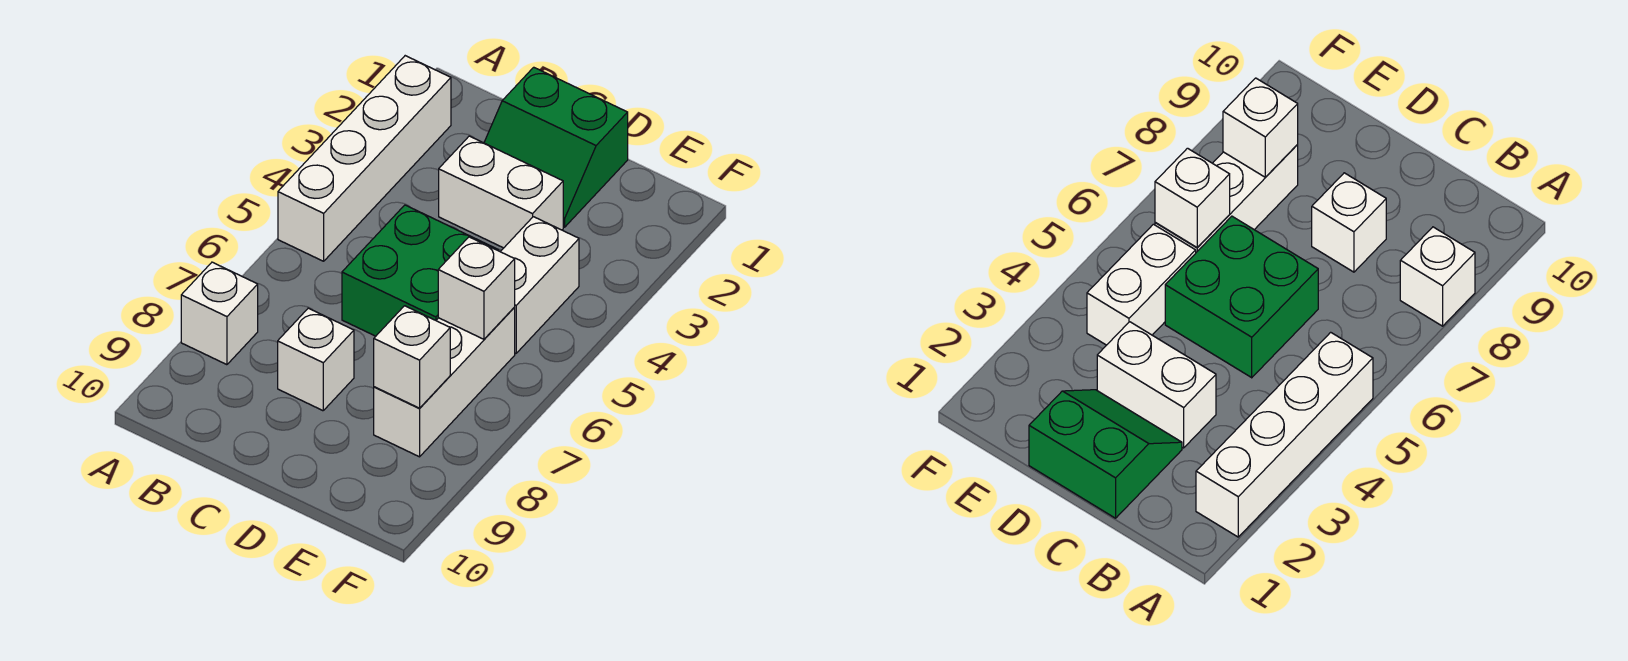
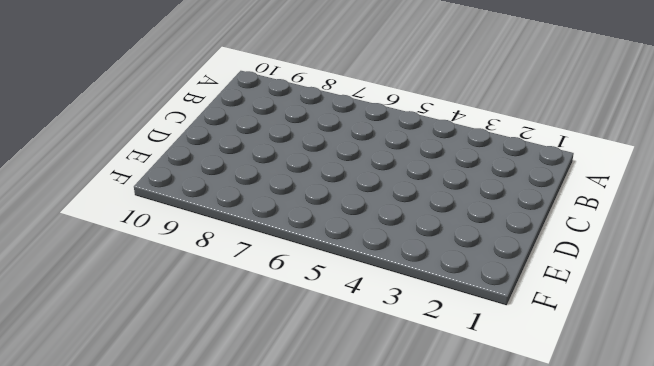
none -> white brick A2:A5 level 1
none -> white brick A8 level 1

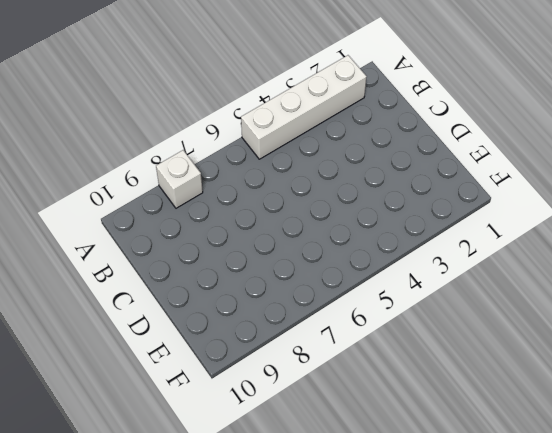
none -> green slope C1:D2 level 1 top 1
none -> white brick C3:D3 level 1

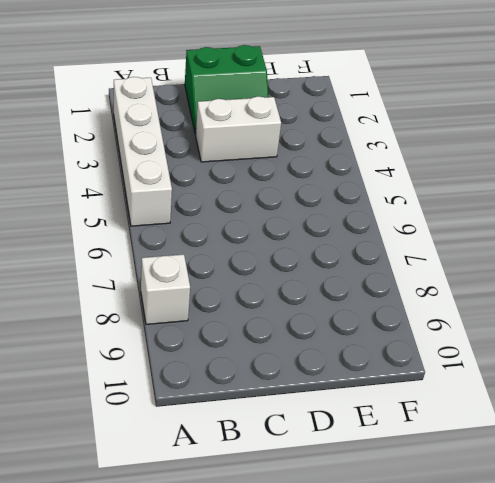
none -> green brick C5:D6 level 1
none -> white brick C8 level 1

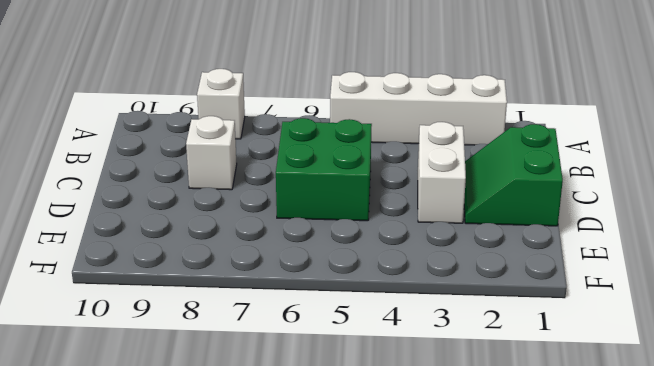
none -> white brick E4:E5 level 1
none -> white brick E6:E8 level 1

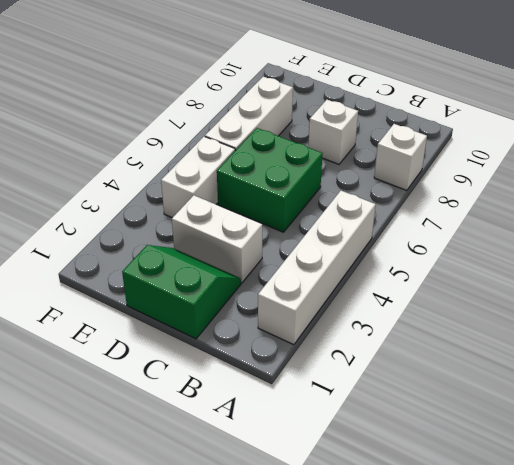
none -> white brick E6 level 2
none -> white brick E8 level 2

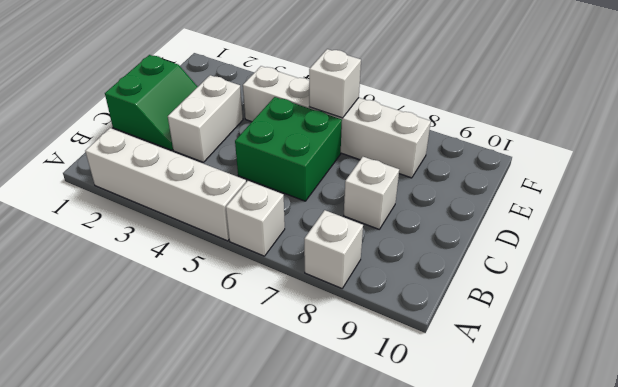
white brick A6 level 1 -> white brick E8 level 2

